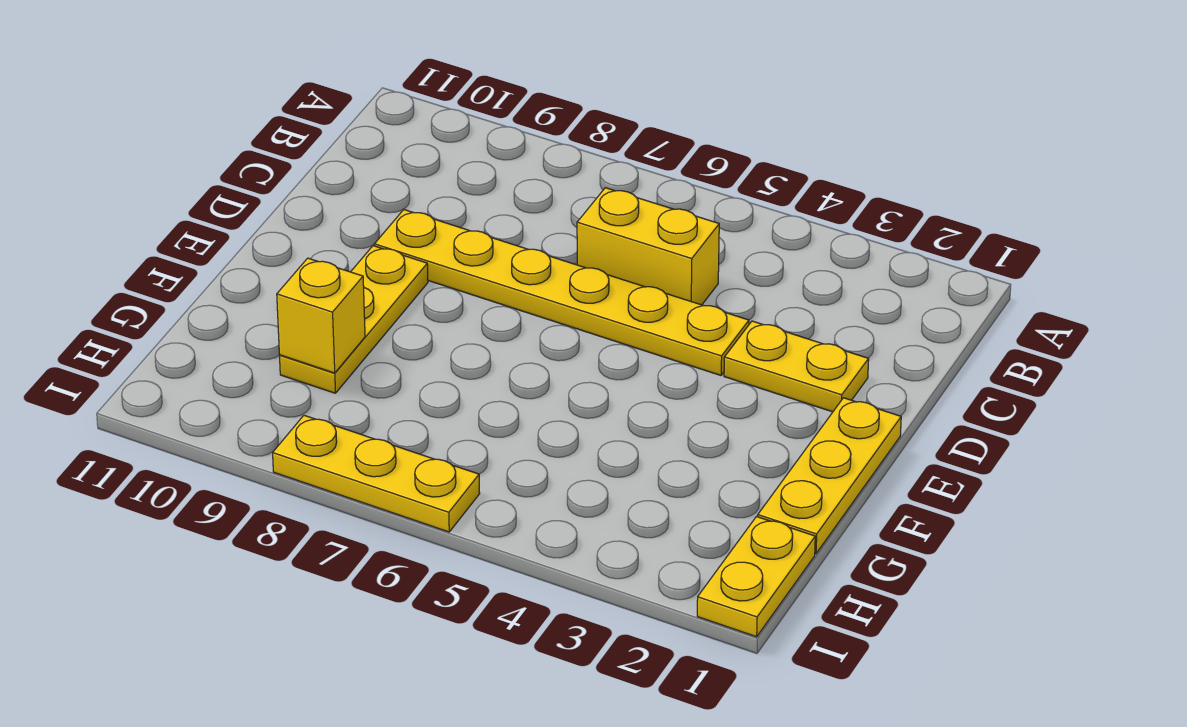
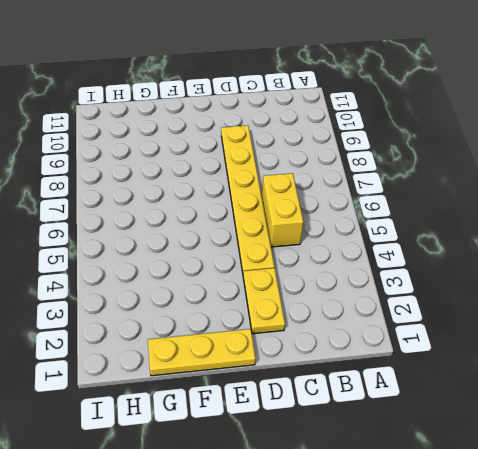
none -> yellow plate E9:G9 level 1
none -> yellow plate H1:I1 level 1

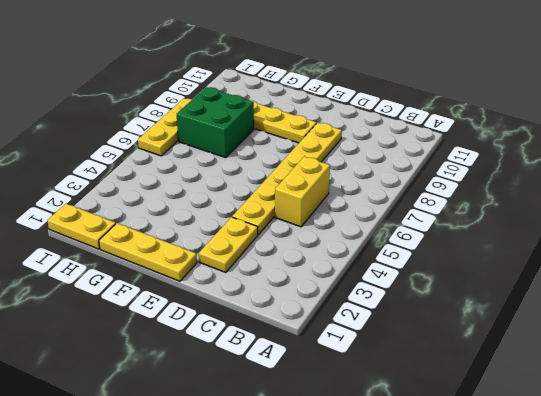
green brick G7:H8 level 1 -> none
none -> yellow brick G9 level 2

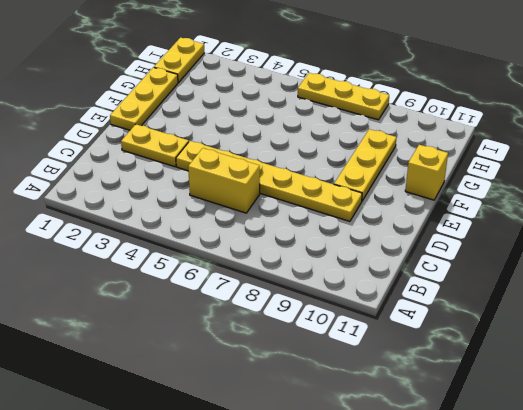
yellow brick F11 level 1 -> yellow brick G9 level 2

